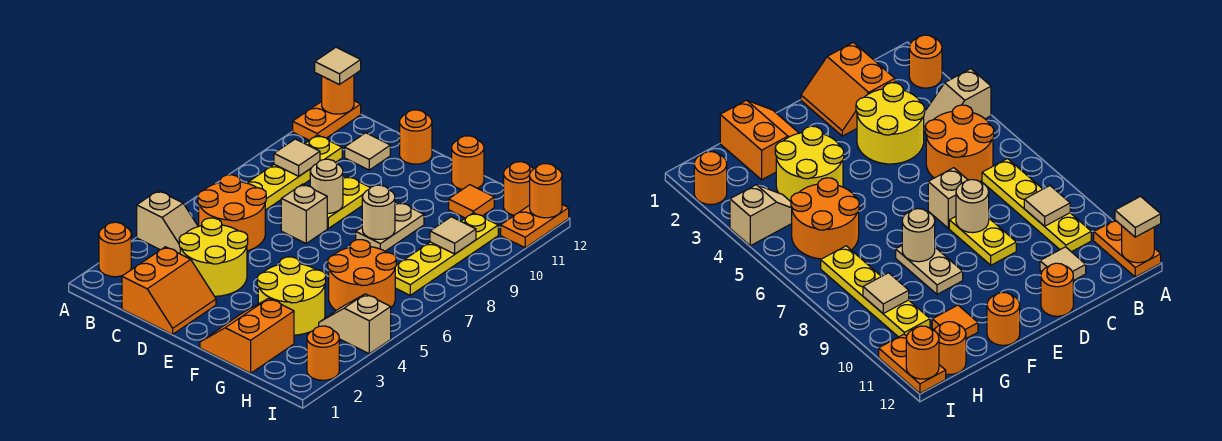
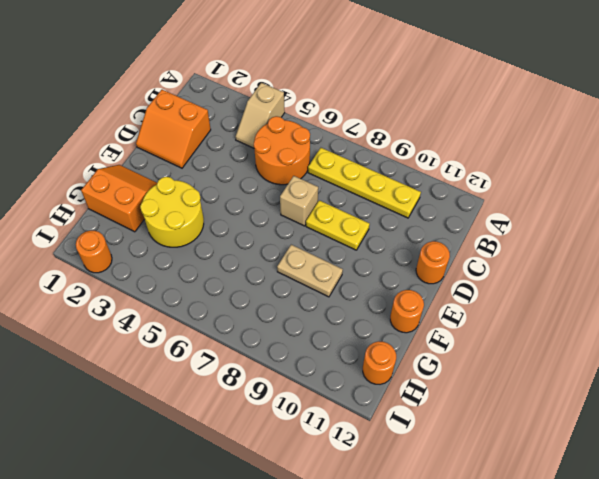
none -> orange round brick A2 level 1
none -> orange plate A11:A12 level 1
none -> yellow round brick C3:D4 level 1

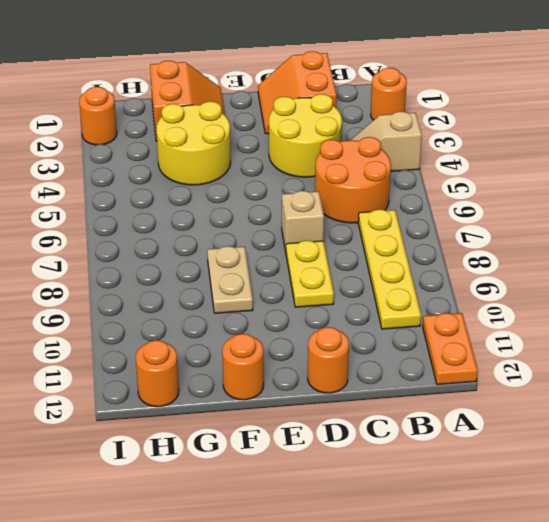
none -> tan tile C11 level 1
none -> orange round brick G5:H6 level 1
none -> orange tile G11 level 1

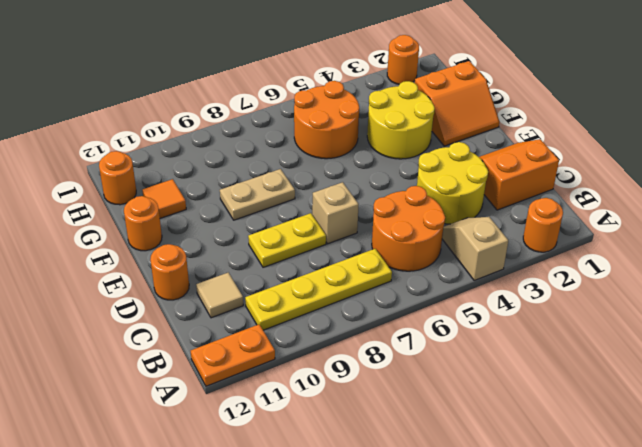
none -> tan slope H4:I4 level 1 top I
none -> yellow plate H7:H10 level 1
none -> orange plate I11:I12 level 1

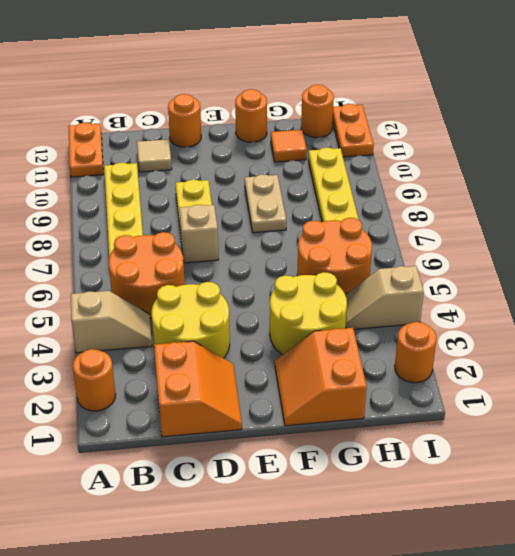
none -> orange round brick A12 level 2
none -> tan tile B9 level 2
none -> tan round brick D8 level 2

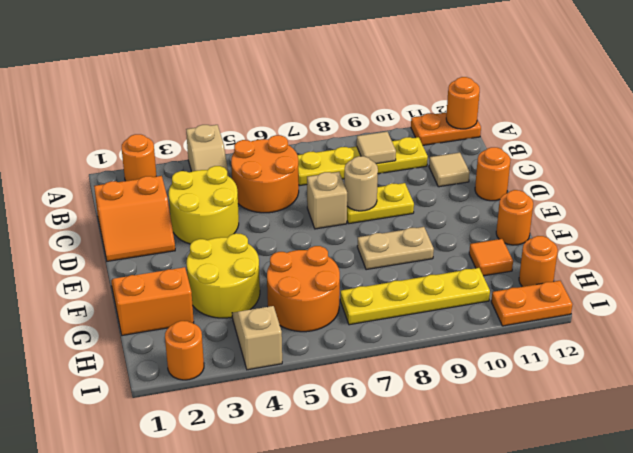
none -> tan round brick F8 level 2
none -> tan tile H9 level 2
none -> orange round brick I12 level 2

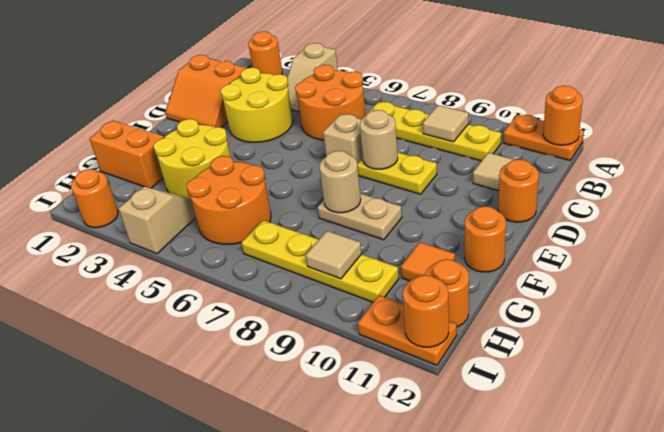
none -> tan tile A12 level 3

